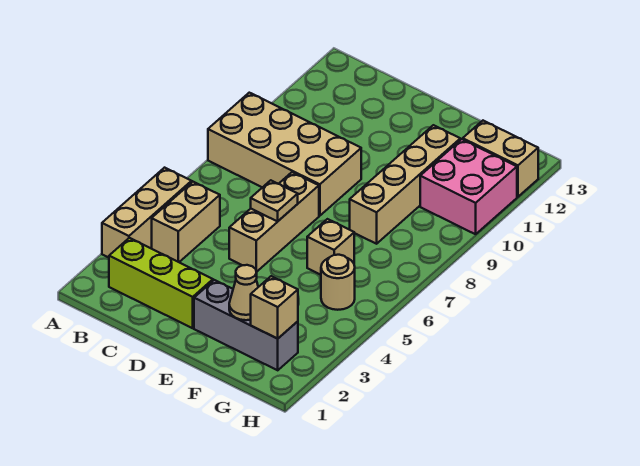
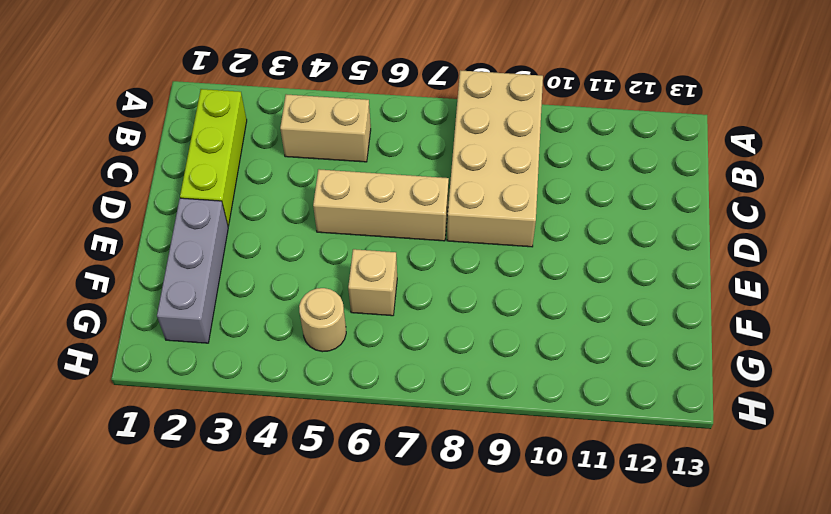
none -> tan brick A3:A5 level 1
none -> tan brick F8:F11 level 1
none -> pink brick G10:H11 level 1

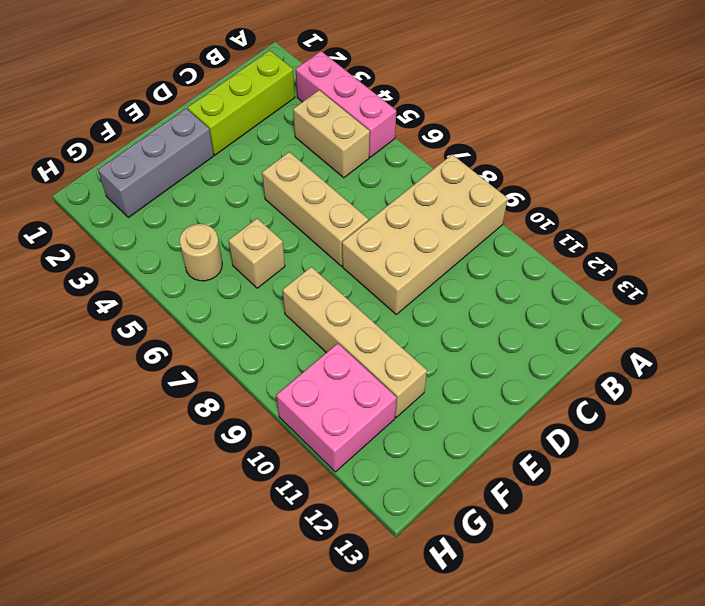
pink brick A3:A5 level 1 -> tan brick A3:A5 level 1
none -> tan brick G12:H12 level 1
none -> tan plate D6 level 2
none -> tan cone F2 level 2

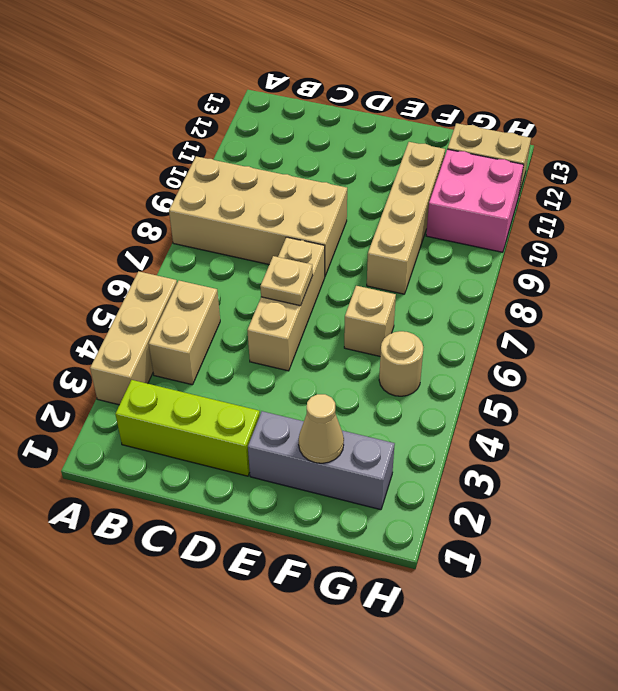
none -> tan brick G2 level 2

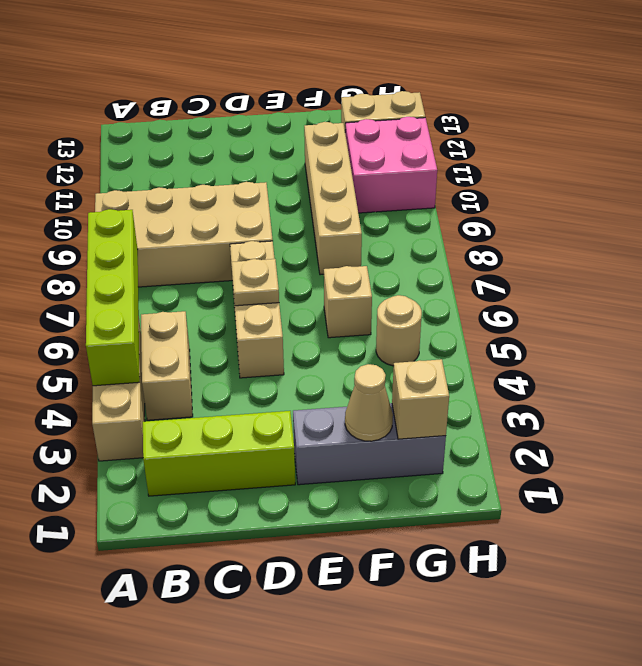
lime brick A4:A7 level 2 -> none

